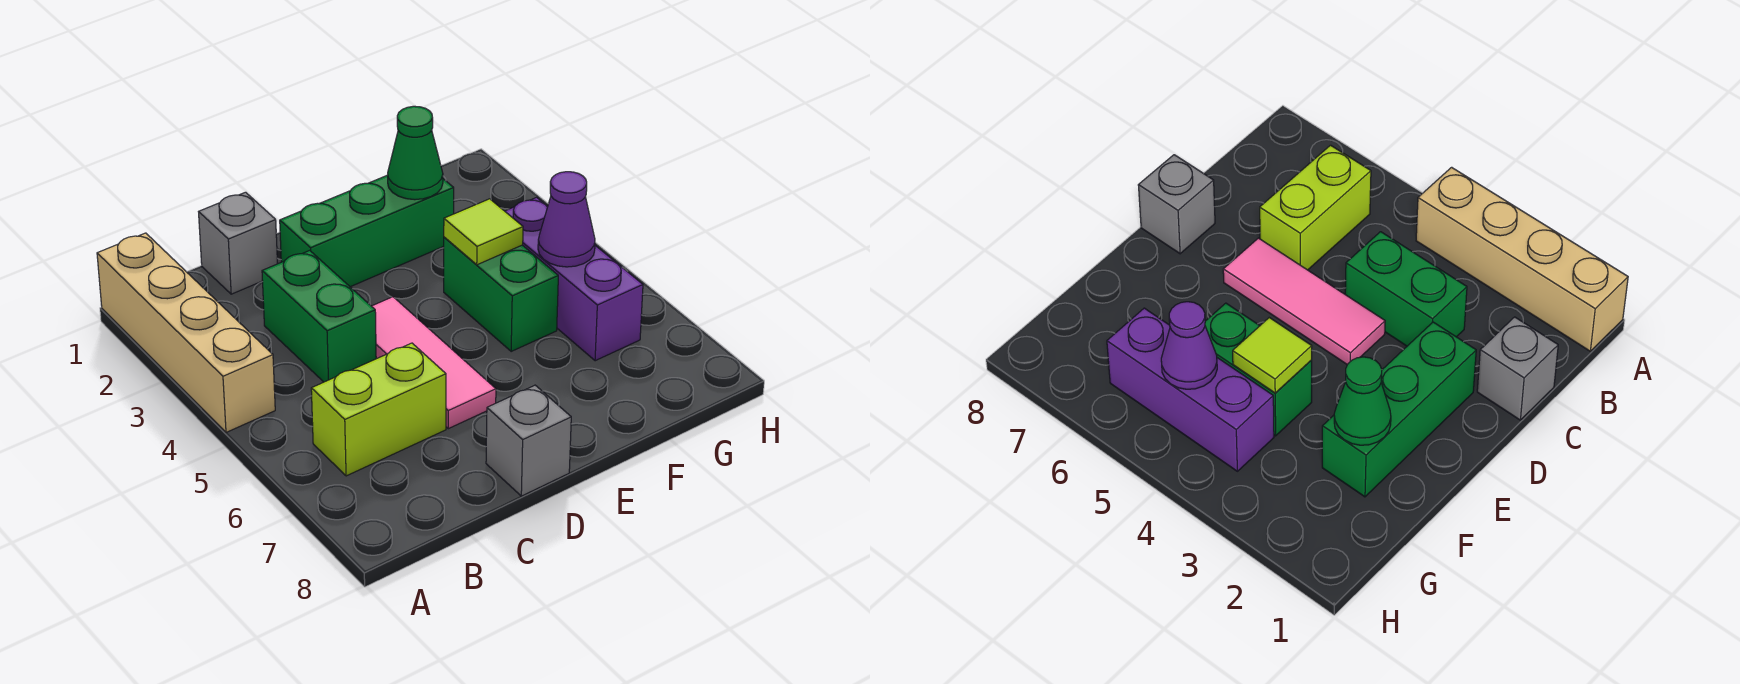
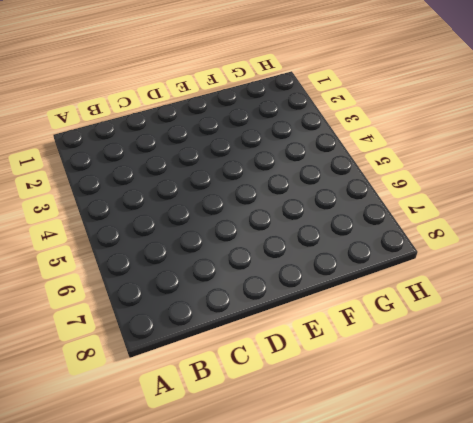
none -> tan brick A1:A4 level 1
none -> lime brick B6:C6 level 1
none -> grey brick C1 level 1

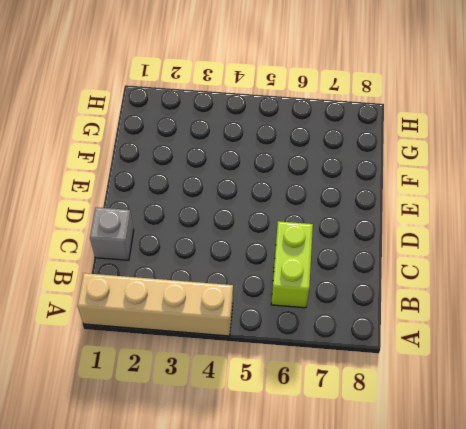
none -> green brick C3:C4 level 1
none -> green brick D2:F2 level 1
none -> pink tile D4:D6 level 1

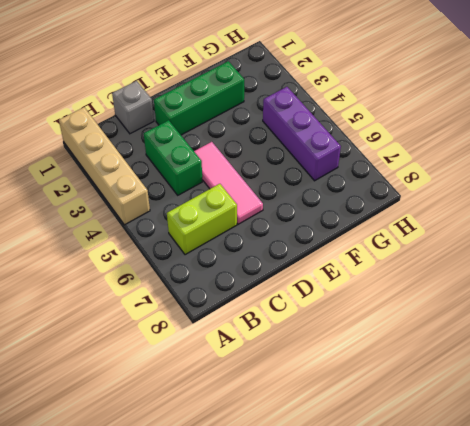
none -> grey brick D8 level 1
none -> green brick F4:F5 level 1
none -> green cone F2 level 2

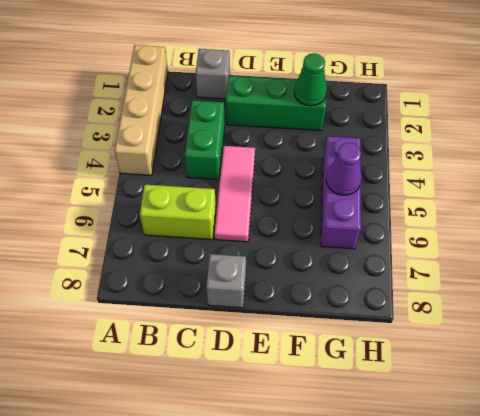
none -> green brick F4:F5 level 1
none -> lime tile F4 level 2

